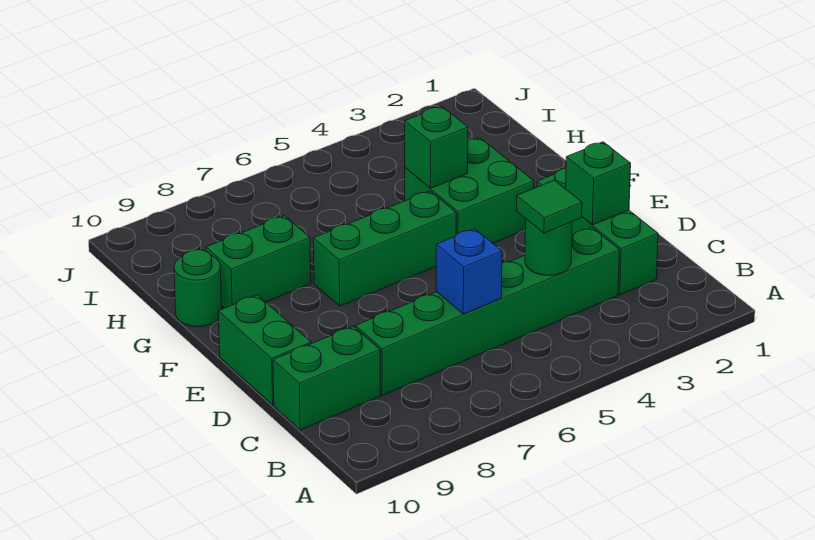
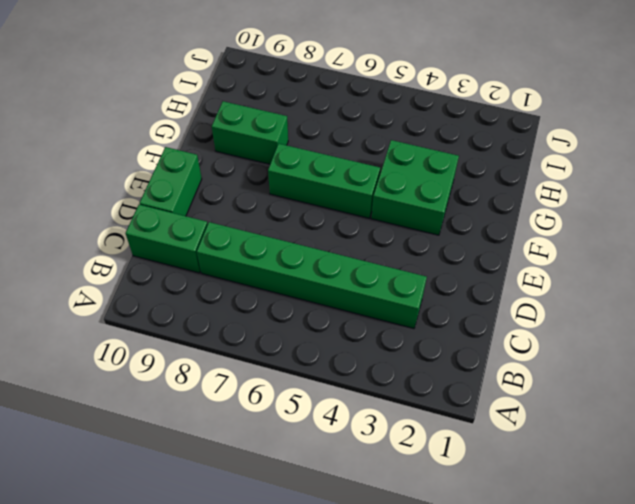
none -> green brick C2:E2 level 1
none -> green round brick G10 level 1
none -> green round brick C4 level 2

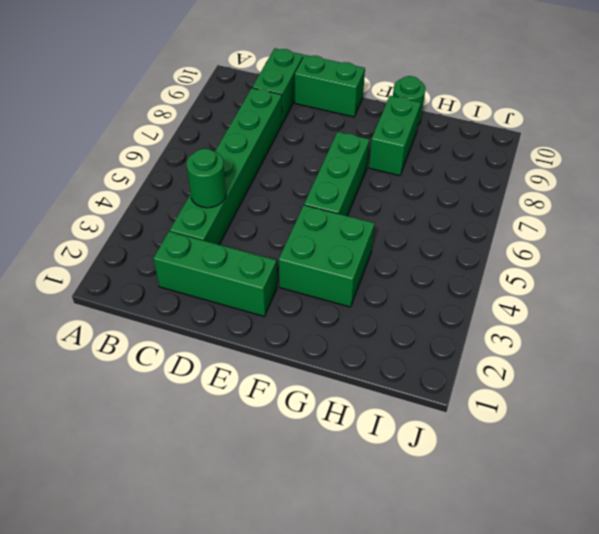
none -> blue brick C6 level 2
none -> green brick D2 level 2
none -> green brick G4 level 2

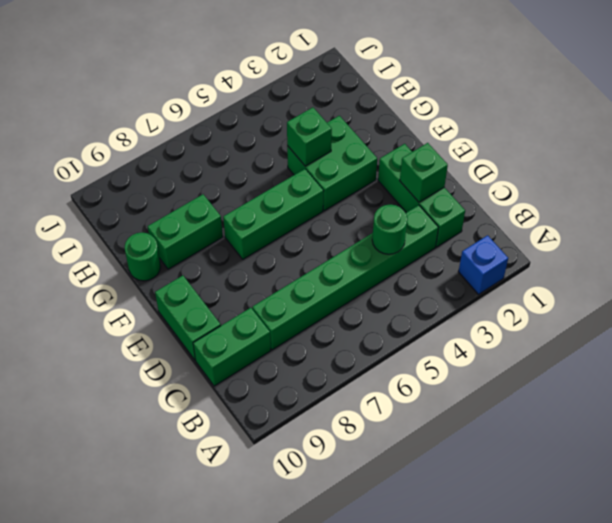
blue brick A2 level 1 -> blue brick C6 level 2
none -> green tile C4 level 3

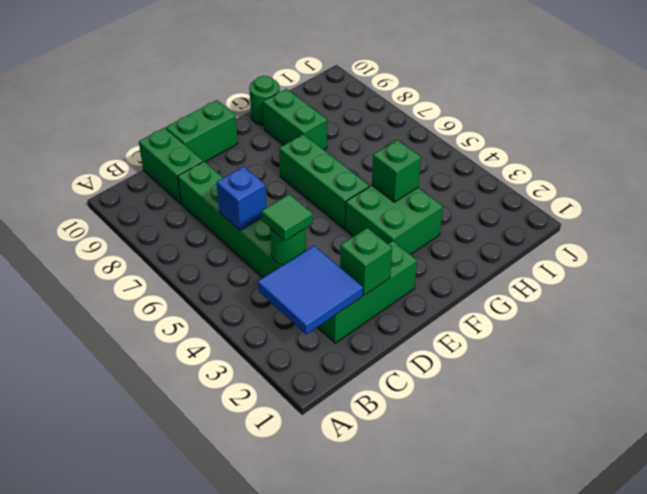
blue tile B2:C3 level 2 -> none

